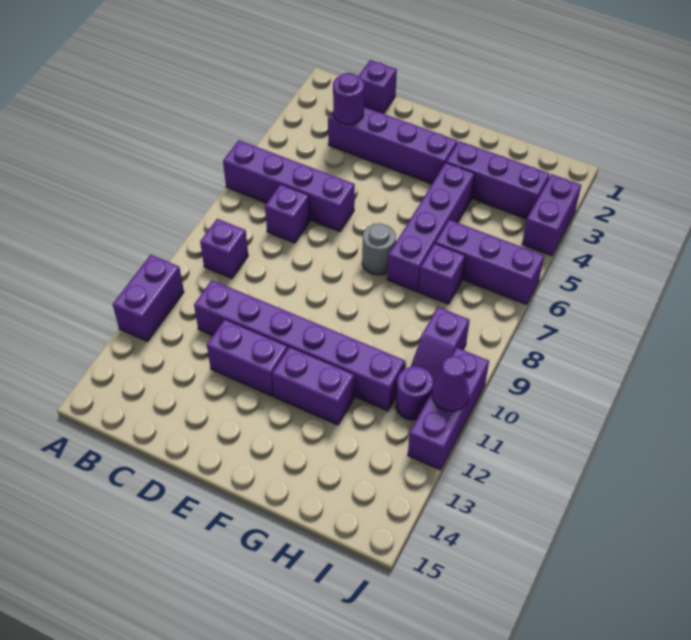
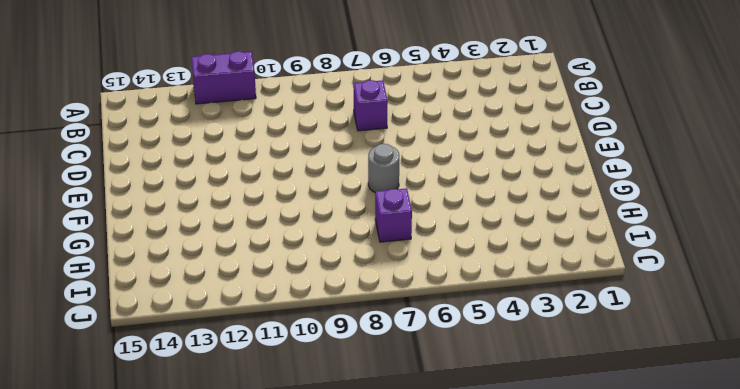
none -> purple brick A6:D6 level 1
none -> purple brick B9 level 1
none -> purple brick C1 level 1

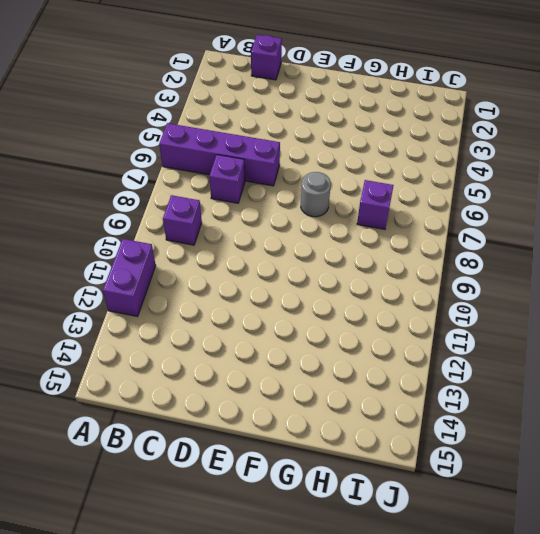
none -> purple brick C3:F3 level 1
none -> purple brick C11:H11 level 1
none -> purple brick D12:E12 level 1

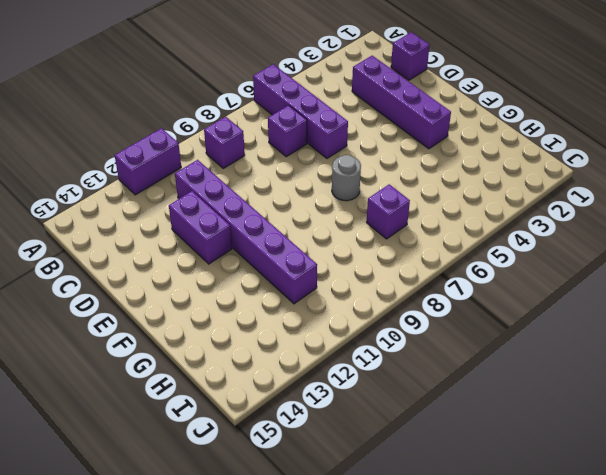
none -> purple brick F12:G12 level 1
none -> purple brick G3:I3 level 1
none -> purple brick G4:G7 level 1

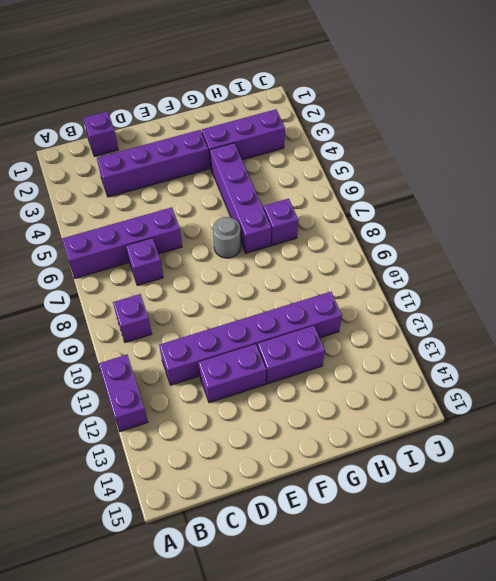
none -> purple brick H6:J6 level 1
none -> purple slope I9:I10 level 1 top 9
none -> purple round brick I11 level 1

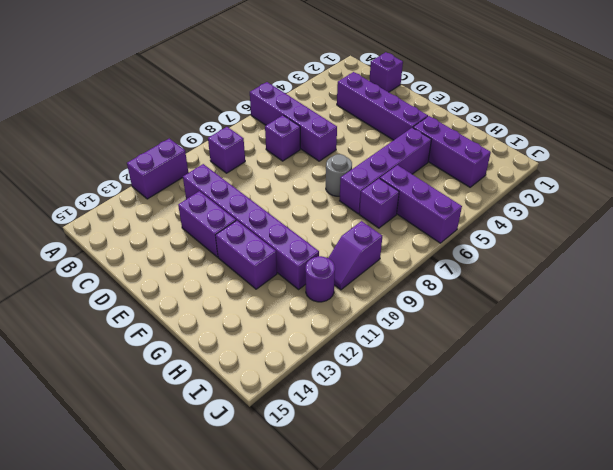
none -> purple brick J3:J4 level 1
none -> purple brick J10:J12 level 1
none -> purple round brick C3 level 2

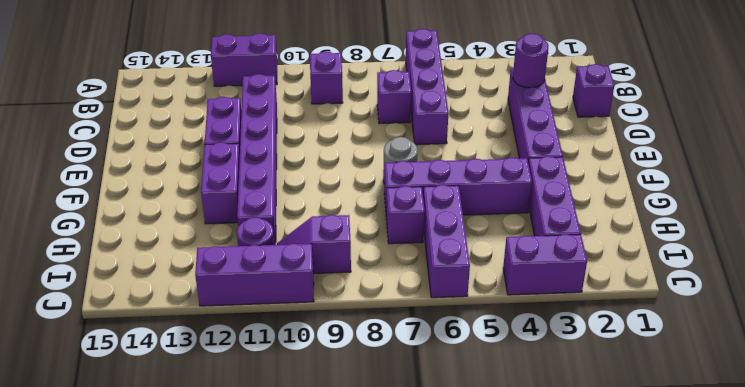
none -> purple cone J11 level 2

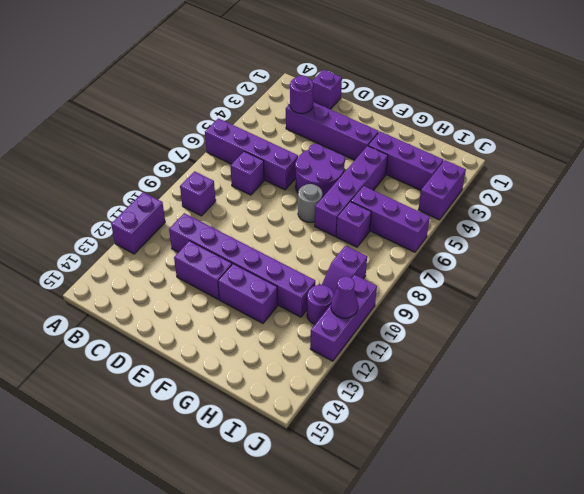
purple round brick E5:F6 level 1 -> none

